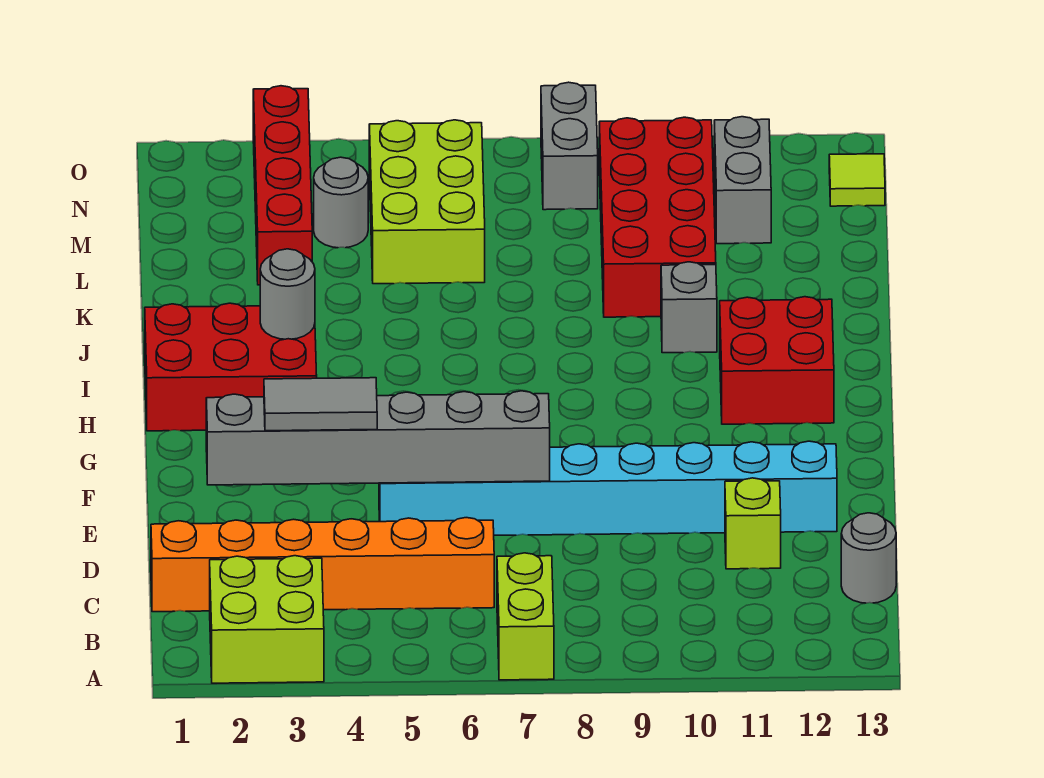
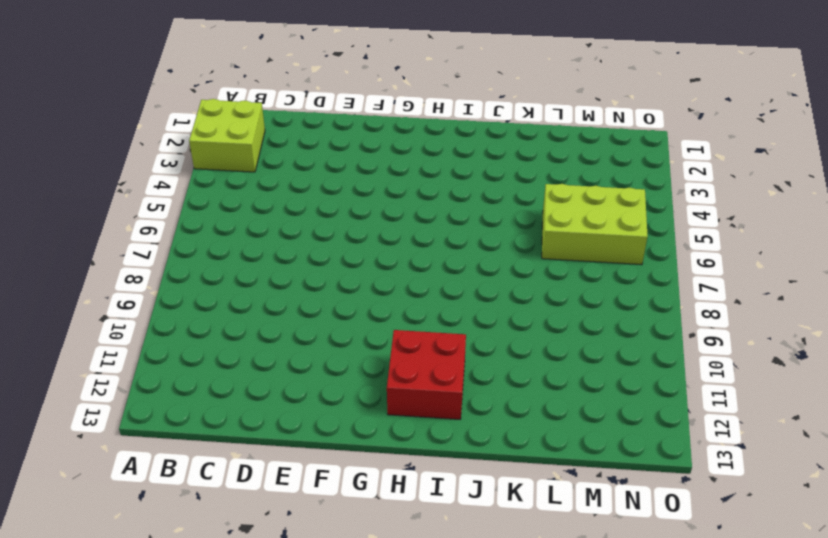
none -> lime brick A7:B7 level 1
none -> orange brick C1:C6 level 1
none -> grey round brick C13 level 1

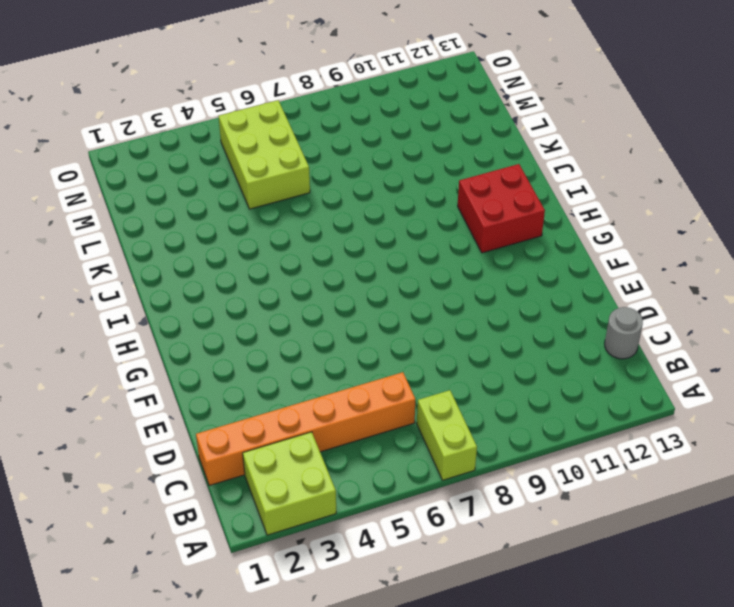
none -> lime brick D11 level 1
none -> cyan brick E5:E12 level 1
none -> red brick H1:I3 level 1

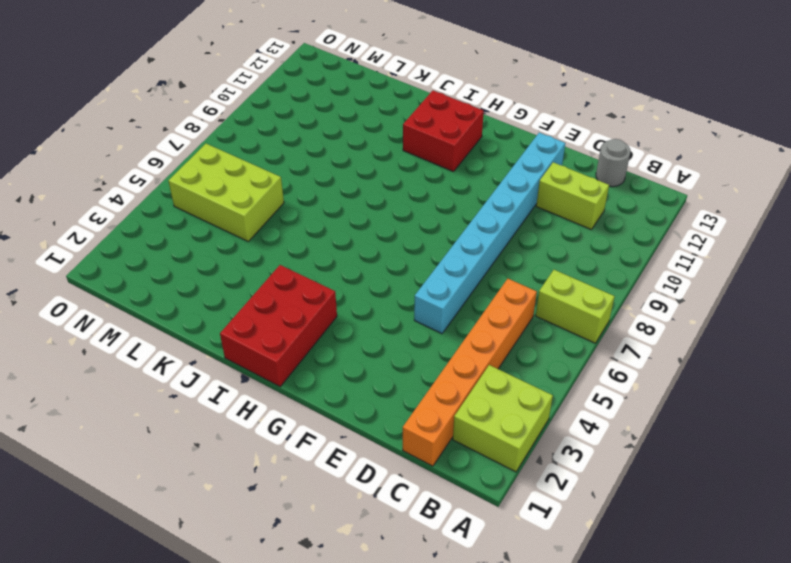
lime brick C11:D11 level 1 -> lime brick D11 level 1
none -> grey brick J10 level 1
none -> red brick K9:N10 level 1
none -> red brick L3:O3 level 1

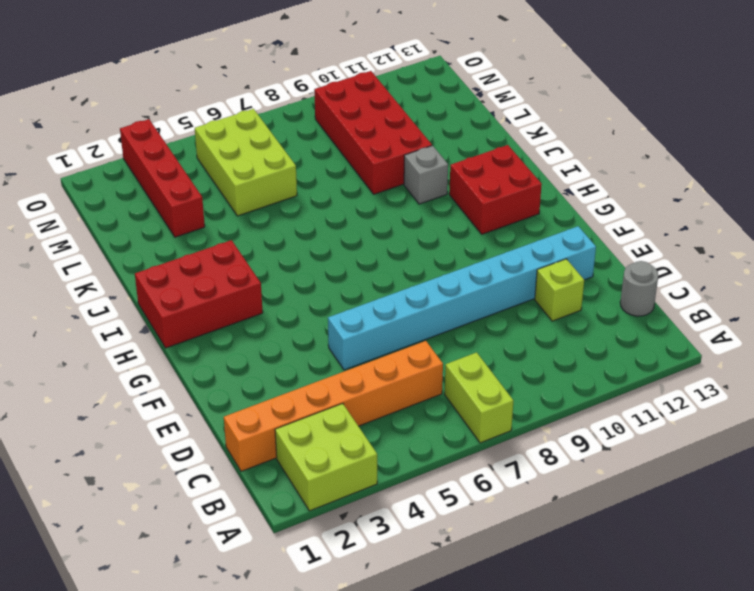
none -> grey round brick M4 level 1
none -> grey brick M11:N11 level 1
none -> grey brick N8:O8 level 1

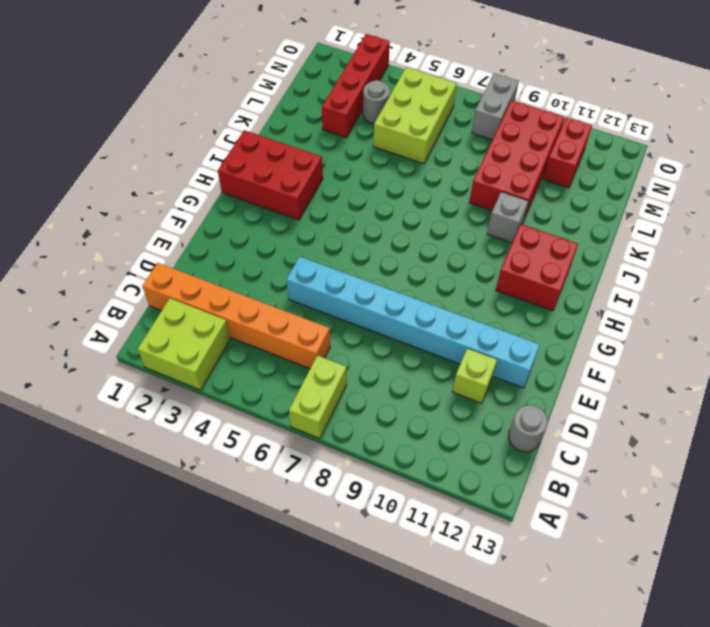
red brick M11:N11 level 1 -> grey brick M11:N11 level 1
none -> lime tile N13 level 1
none -> grey brick E2:E7 level 2
none -> grey round brick I3 level 2

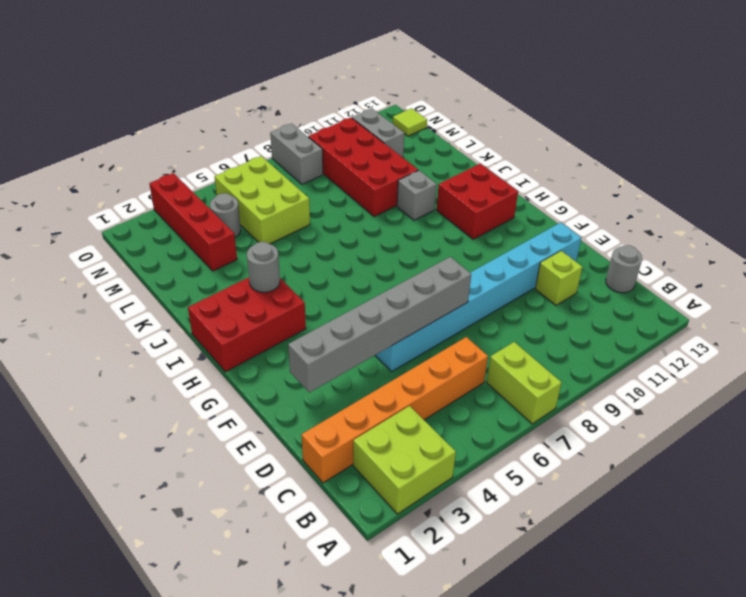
none -> grey tile E3:E4 level 3

